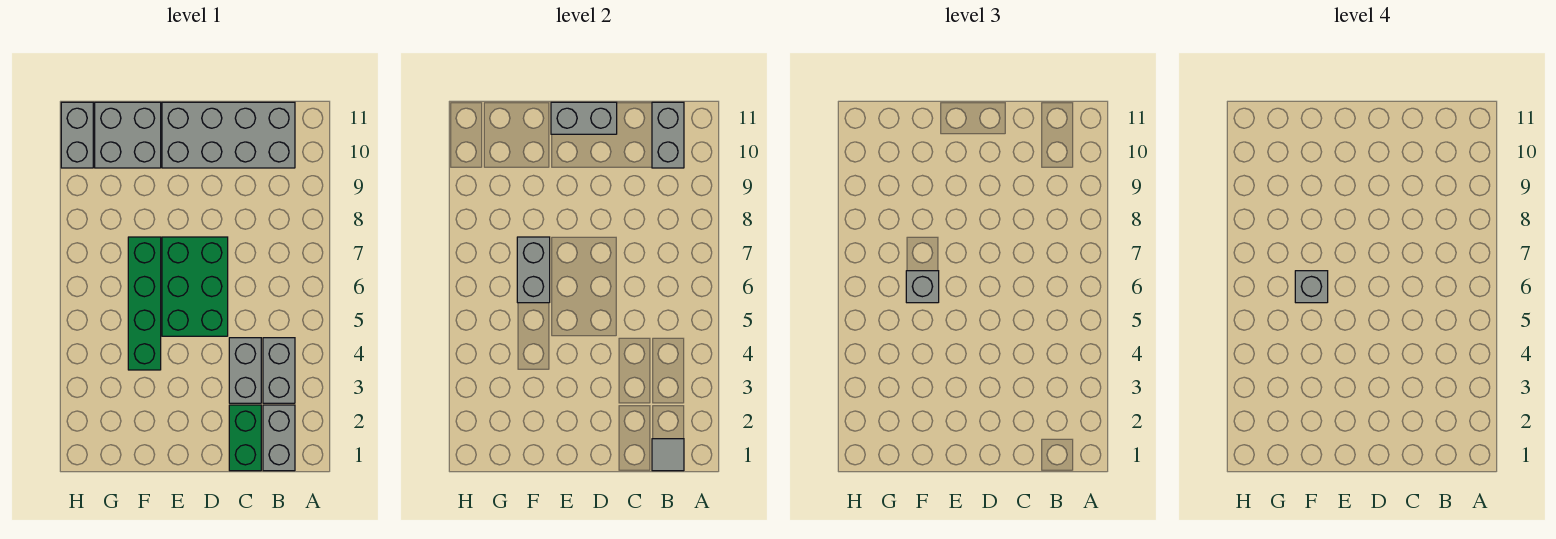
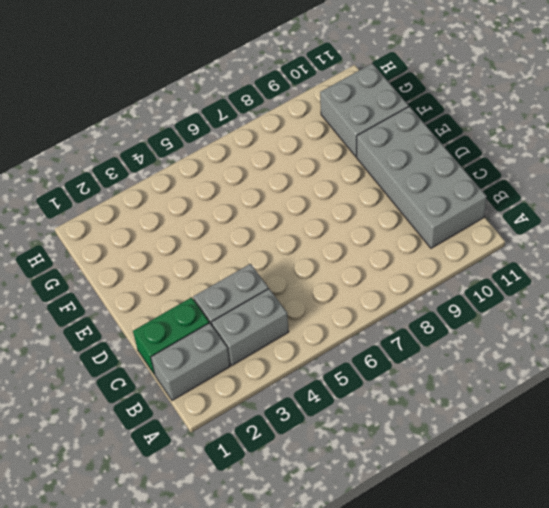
none -> green brick D5:E7 level 1
none -> green brick F4:F7 level 1
none -> grey brick H10:H11 level 1

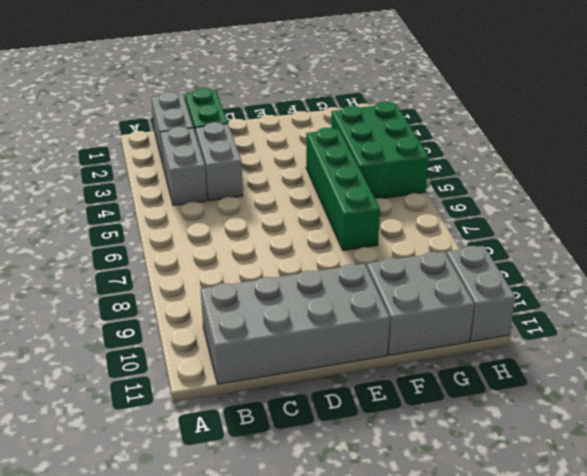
green brick G3:H5 level 1 -> green brick D5:E7 level 1
none -> grey tile B1 level 2
none -> grey brick B10:B11 level 2
none -> grey brick D11:E11 level 2

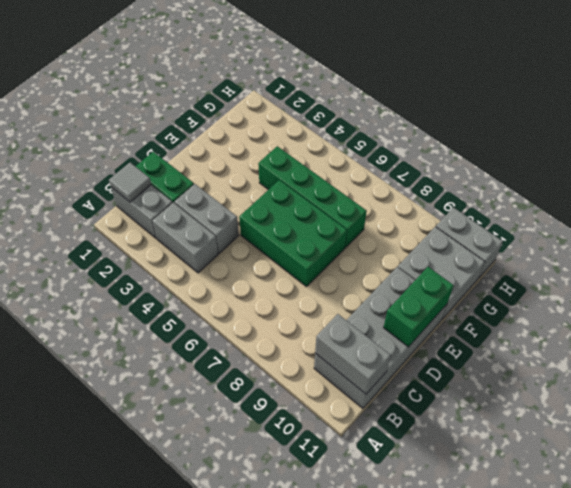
green brick D11:E11 level 2 -> grey brick D11:E11 level 2
none -> grey brick F6:F7 level 2
none -> grey brick F6 level 3
none -> grey brick F6 level 4

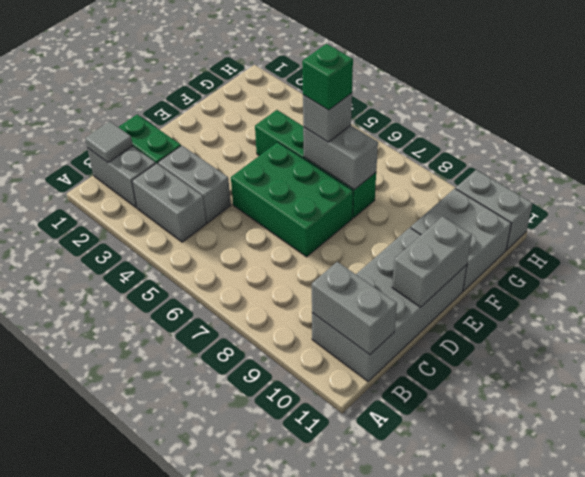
green brick F6 level 4 -> grey brick F6 level 4

